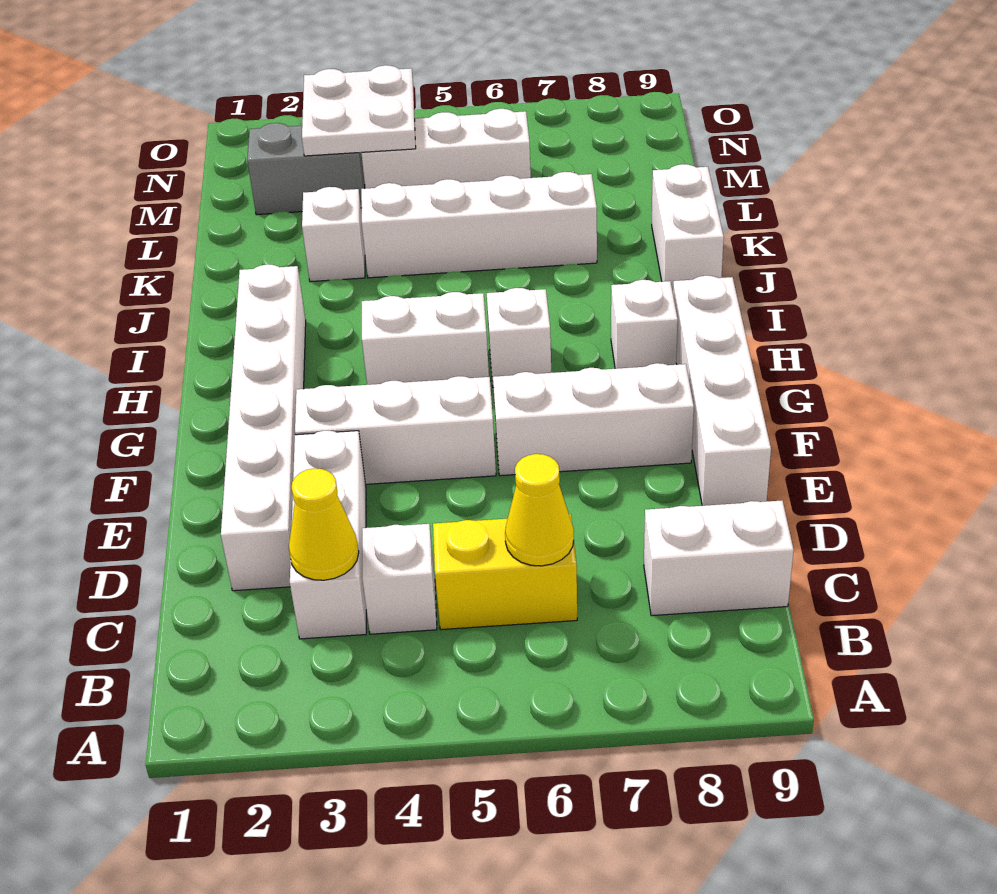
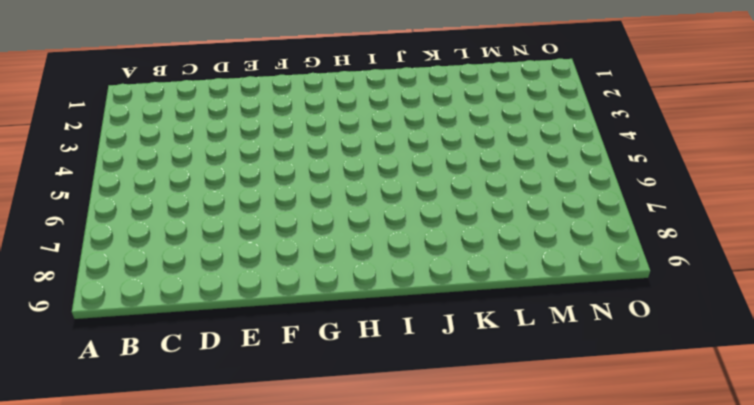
none -> white brick C3:E3 level 1
none -> white brick C4 level 1
none -> yellow brick C5:C6 level 1

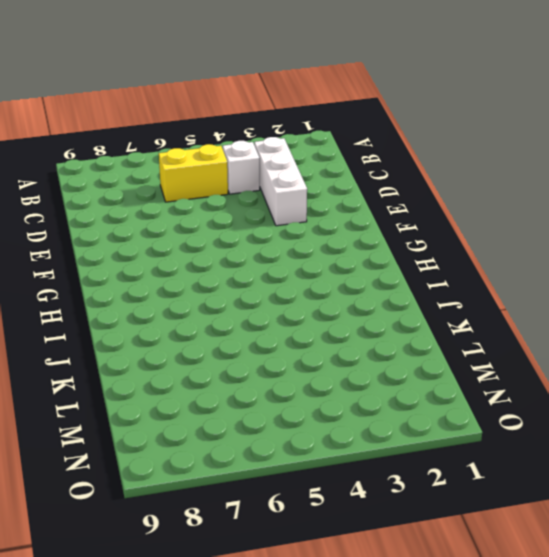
none -> white brick C8:C9 level 1
none -> white brick D2:I2 level 1
none -> white brick E9:H9 level 1

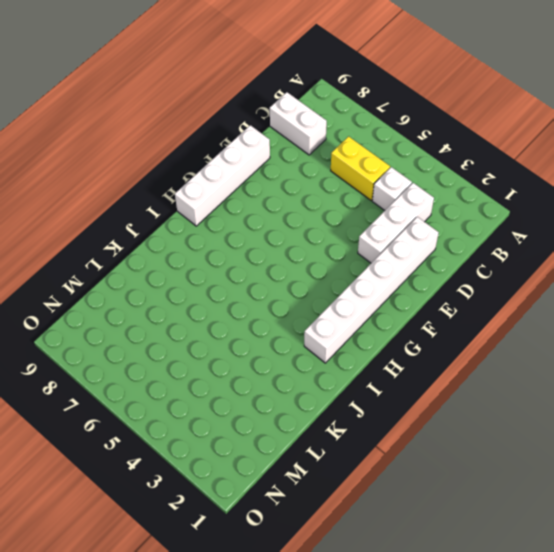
none -> white brick F3:F5 level 1
none -> white brick F6:F8 level 1
none -> white brick H4:H5 level 1

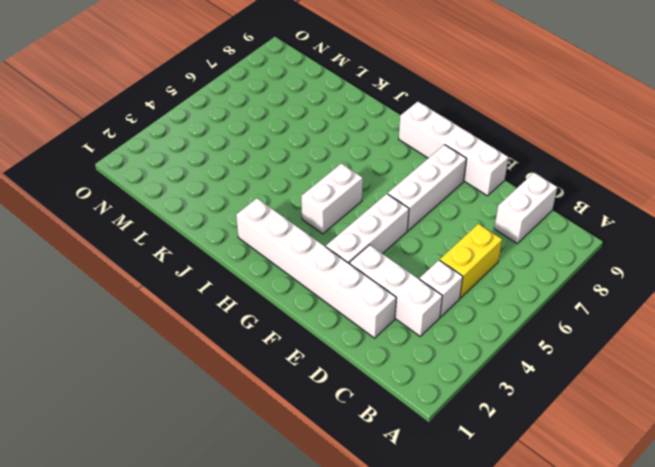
none -> white brick H6 level 1
none -> white brick H8 level 1
none -> white brick J9:K9 level 1

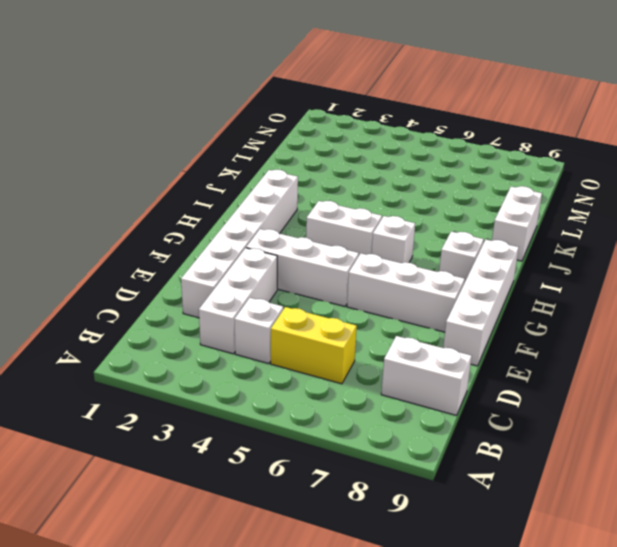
none -> white brick K3 level 1
none -> white brick K4:K7 level 1
none -> grey brick M2:M3 level 1

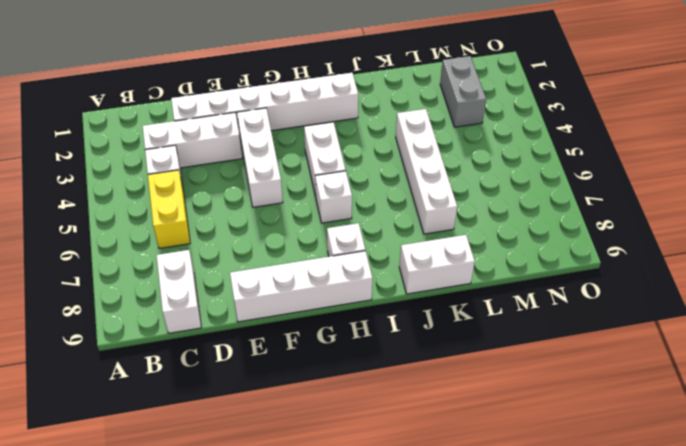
none -> white brick F6:F8 level 1
none -> white brick K3 level 1
none -> white brick M4:M6 level 1

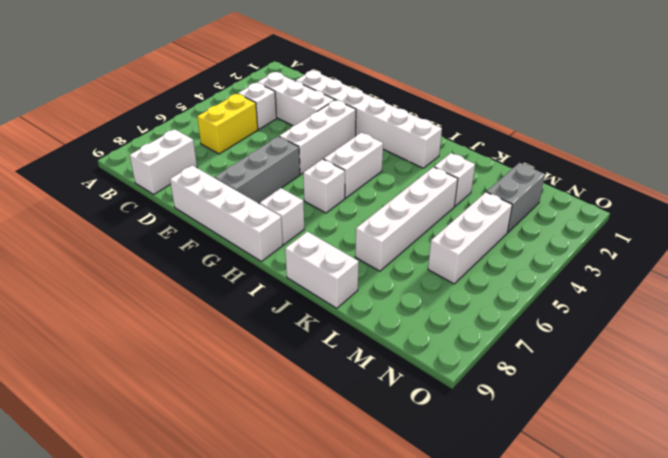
grey brick F6:F8 level 1 -> white brick F6:F8 level 1
none -> yellow cone C3 level 2
none -> yellow cone C6 level 2
none -> white plate M3:N4 level 2

